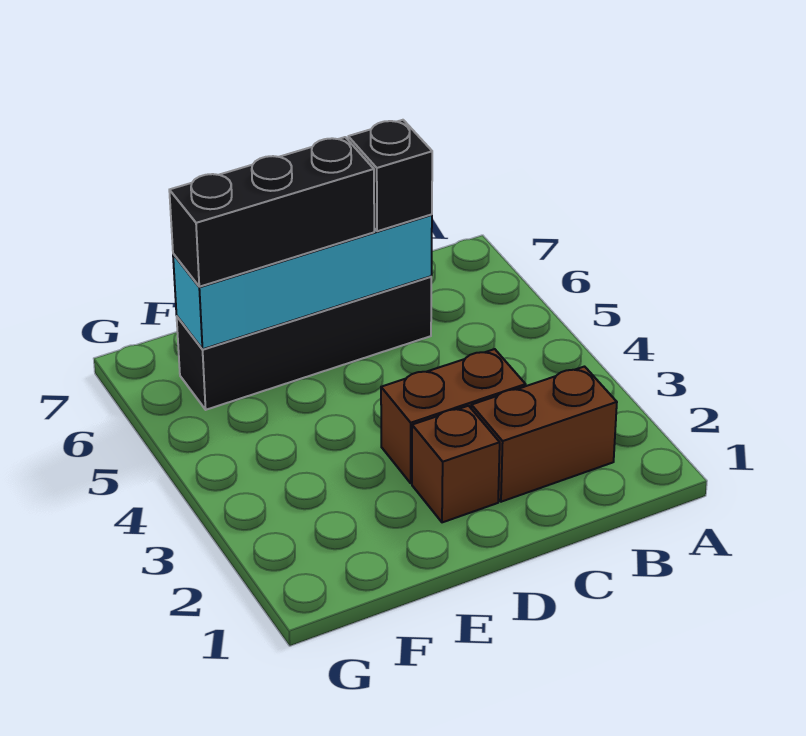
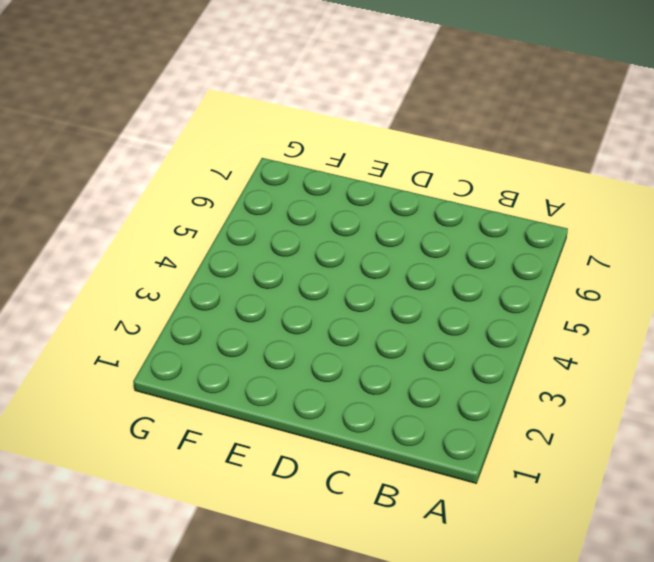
none -> brown brick B2:C2 level 1
none -> brown brick C3:D3 level 1

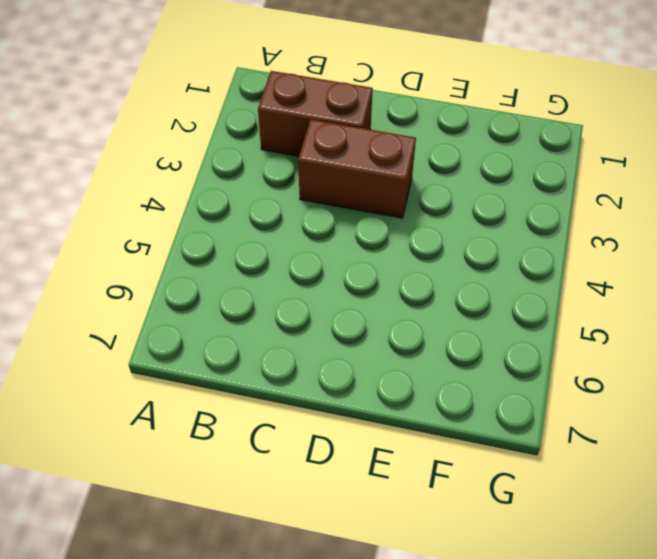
none -> black brick C6:F6 level 1
none -> brown brick D2 level 1

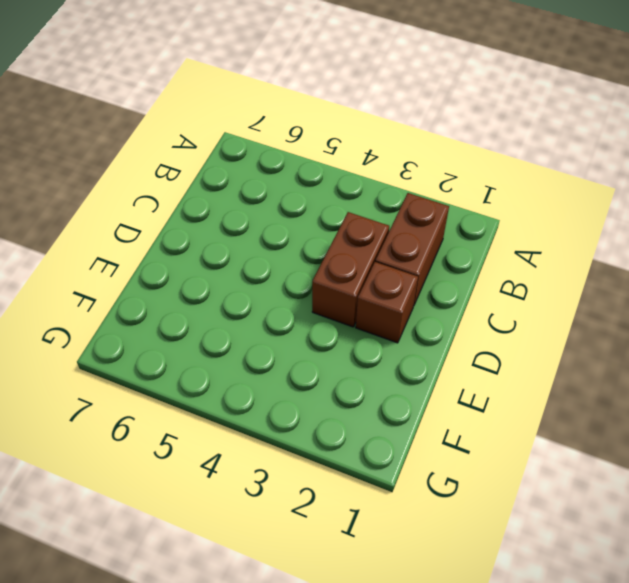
none -> black brick C6:F6 level 1
none -> cyan brick C6:F6 level 2

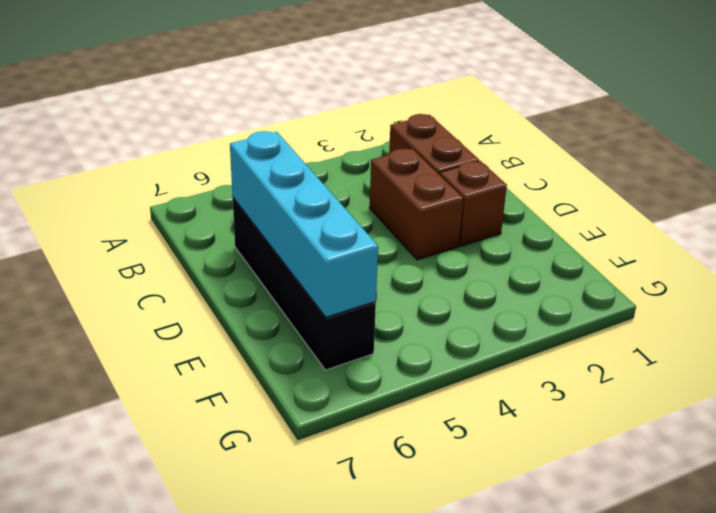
none -> black brick C6 level 3
none -> black brick D6:F6 level 3

